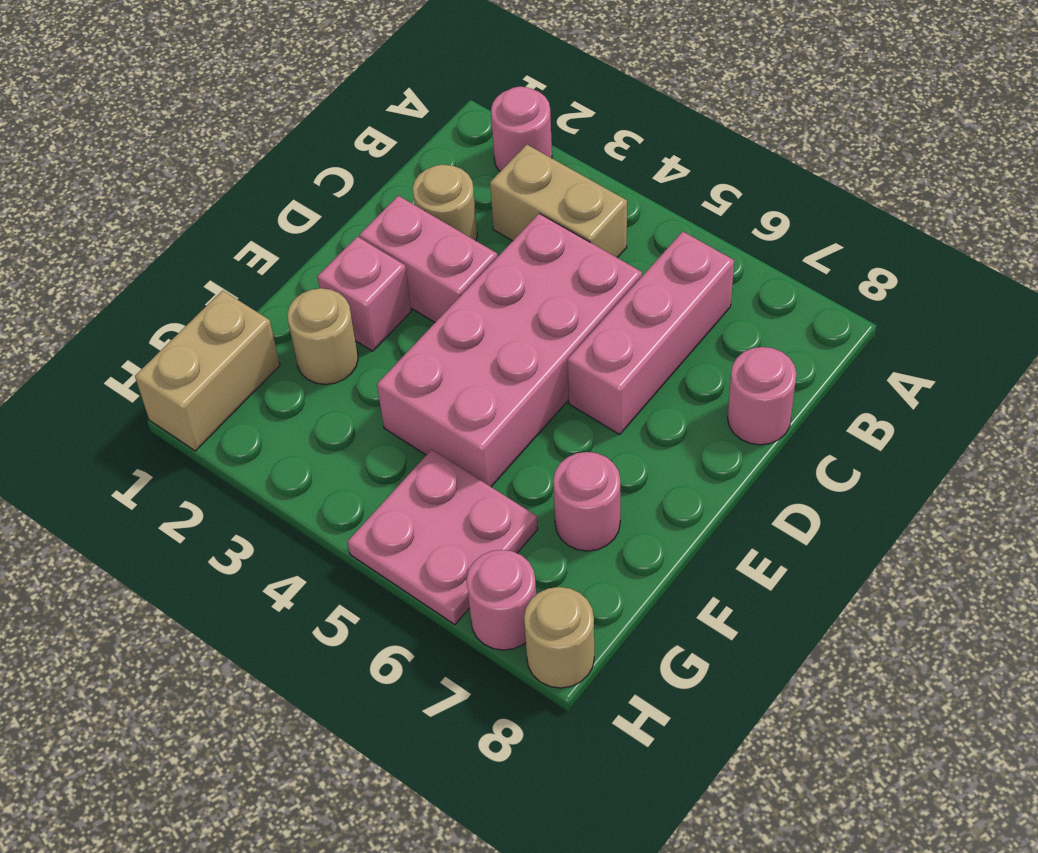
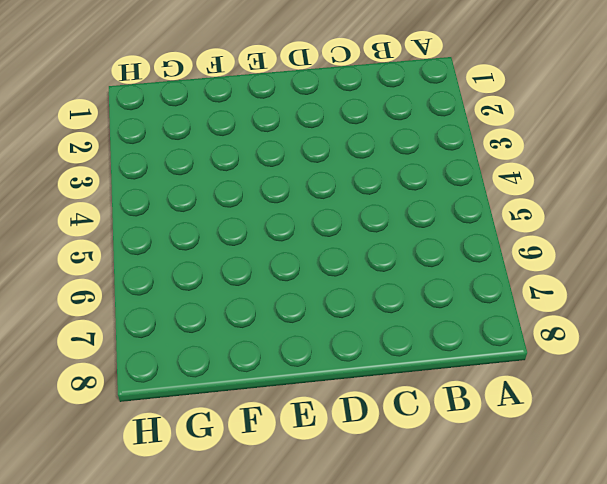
none -> pink round brick A2 level 1
none -> tan brick B3:B4 level 1
none -> pink brick B6:D6 level 1

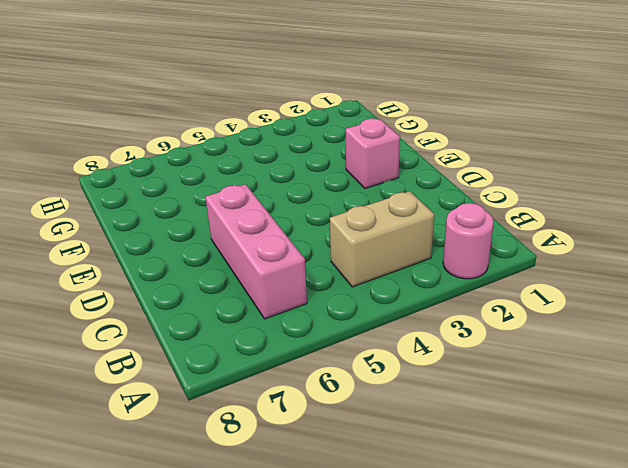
none -> tan round brick C2 level 1
none -> pink brick C4:F5 level 1
none -> pink round brick C8 level 1

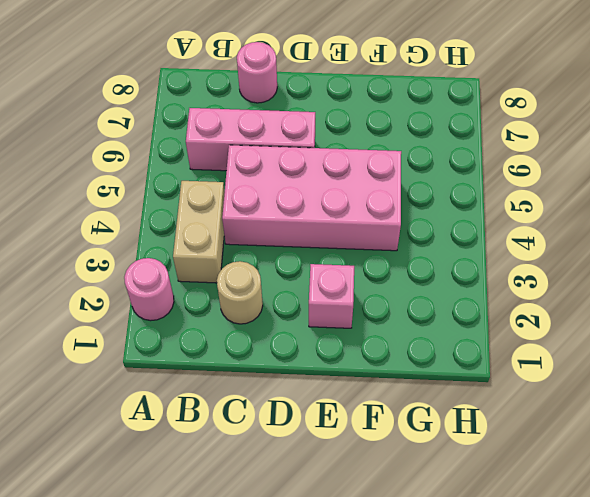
none -> pink brick D2:D3 level 1
none -> tan round brick F2 level 1
none -> pink round brick F7 level 1

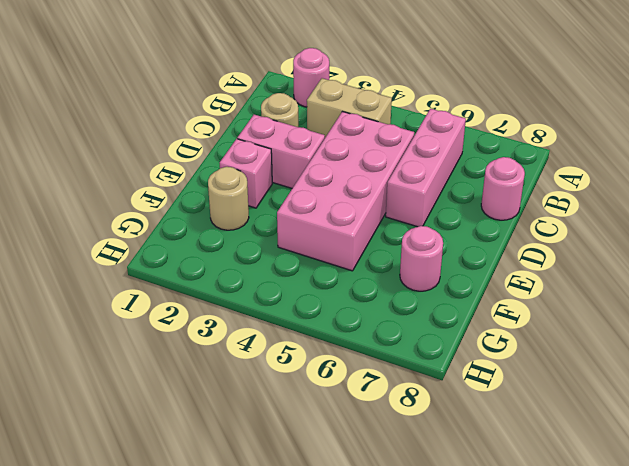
none -> tan brick G1:H1 level 1
none -> pink plate G5:H6 level 1
none -> pink round brick H7 level 1

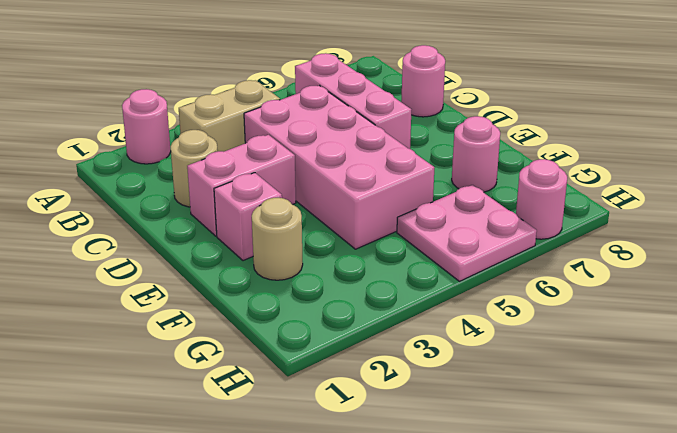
none -> tan brick G1:H1 level 1
none -> tan round brick H8 level 1

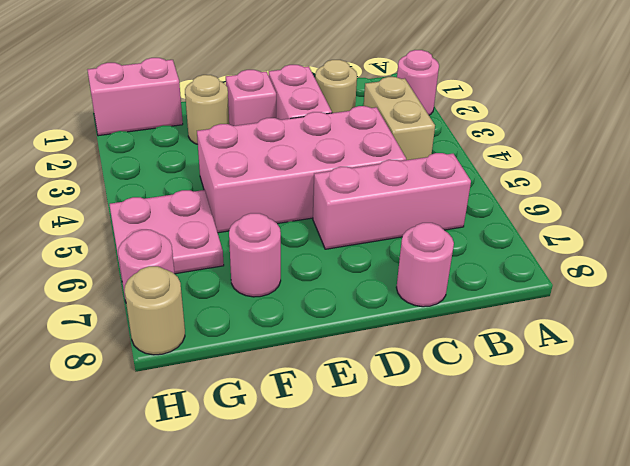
pink brick G1:H1 level 1 -> tan brick G1:H1 level 1

